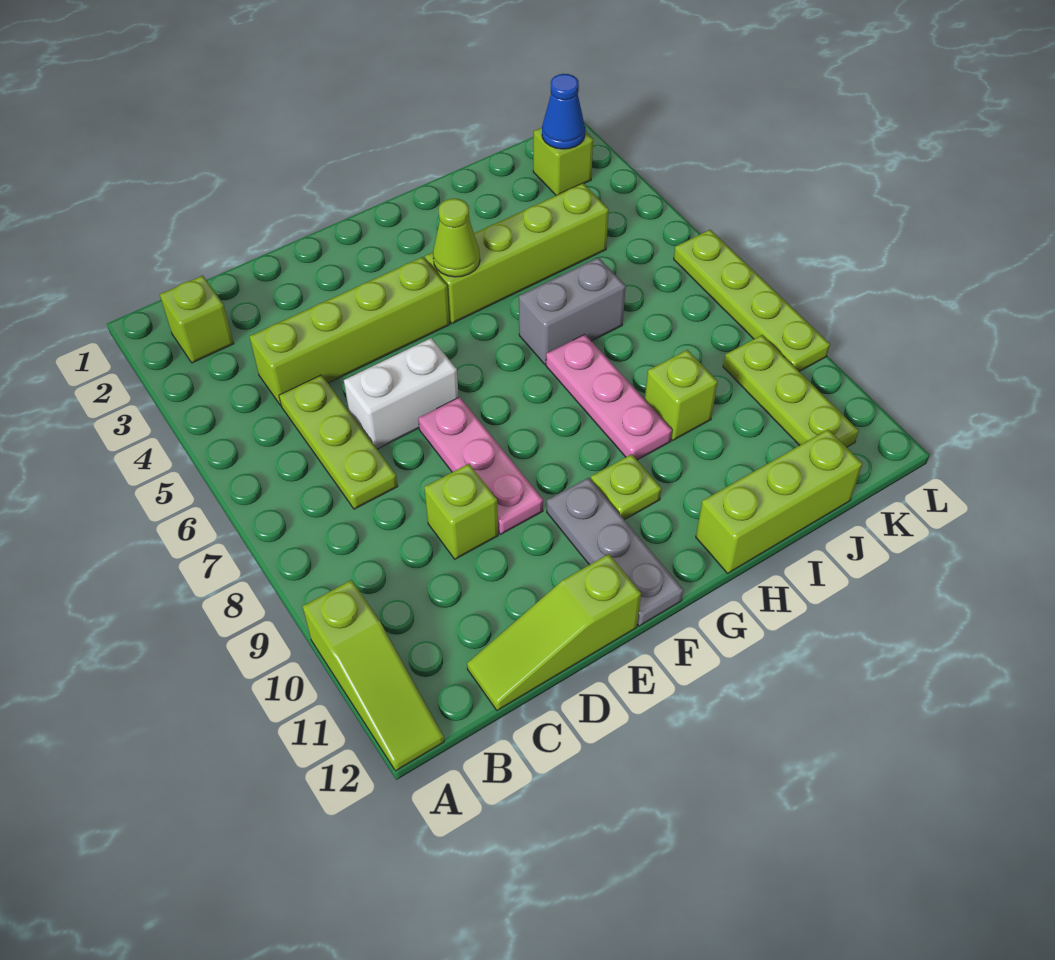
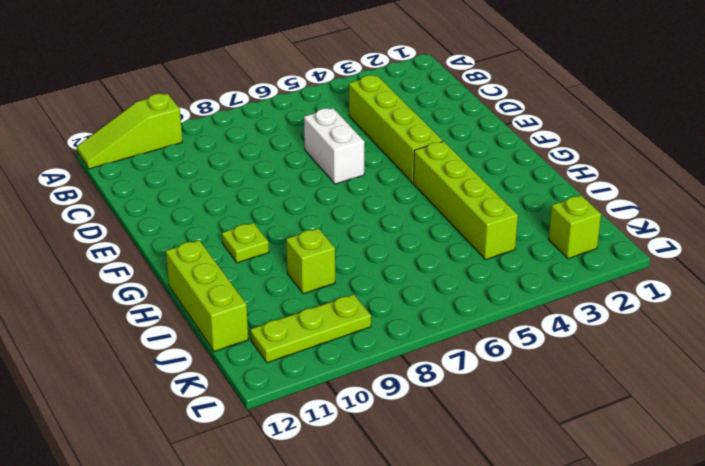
none -> lime brick B2 level 1
none -> lime plate C5:C7 level 1
none -> lime slope C12:E12 level 1 top E

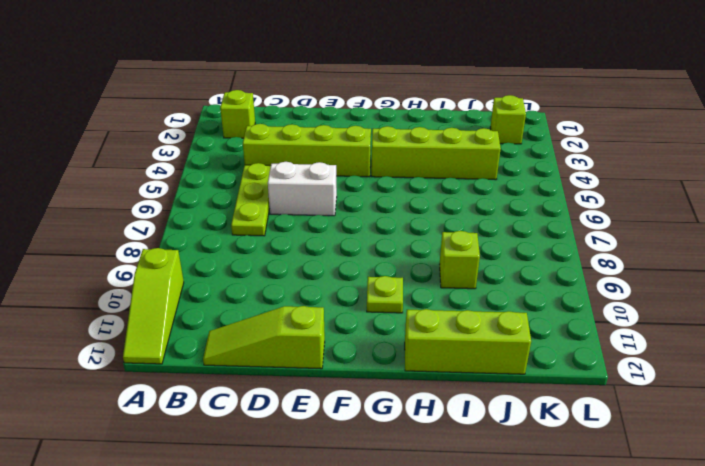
none -> lime brick D9 level 1
none -> pink plate E7:E9 level 1
none -> grey plate F10:F12 level 1

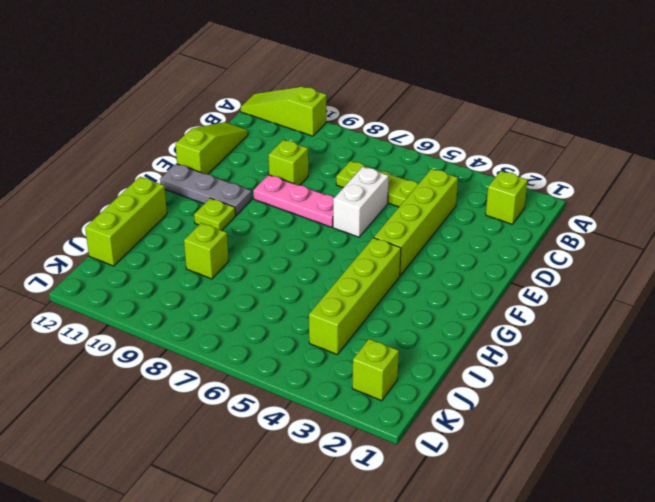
none -> grey brick H6:I6 level 1
none -> pink plate H7:H9 level 1
none -> lime plate K9:K11 level 1

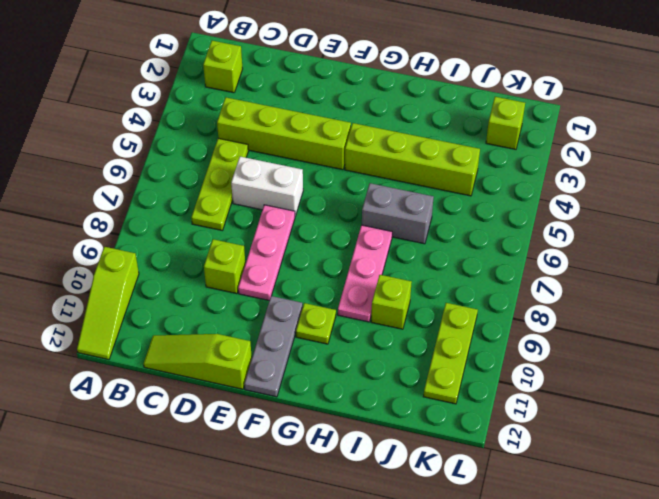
none -> lime brick H12:J12 level 1
none -> lime plate L6:L9 level 1
none -> lime cone G4 level 2

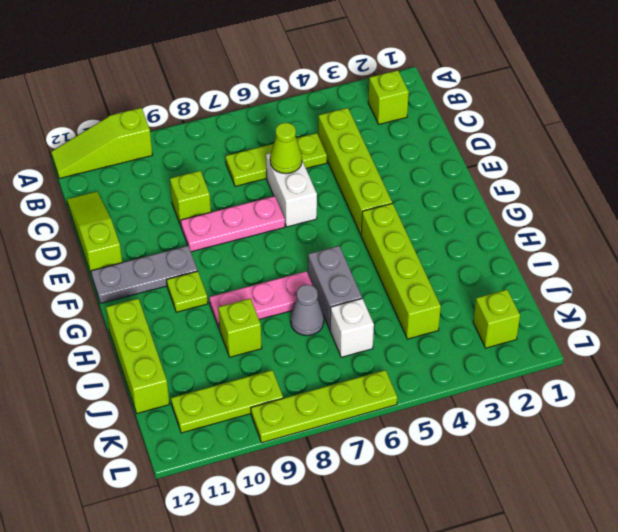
lime cone D6 level 2 -> lime cone G4 level 2
grey cone I7 level 1 -> none
white brick J6 level 1 -> none
none -> blue cone K2 level 2

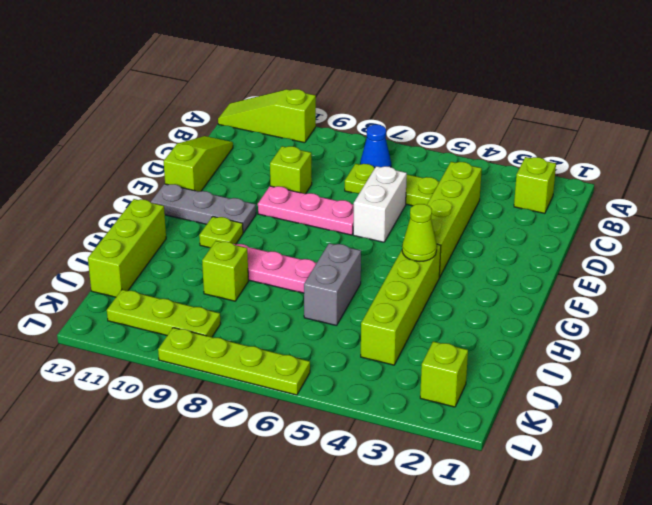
blue cone B7 level 1 -> blue cone K2 level 2

